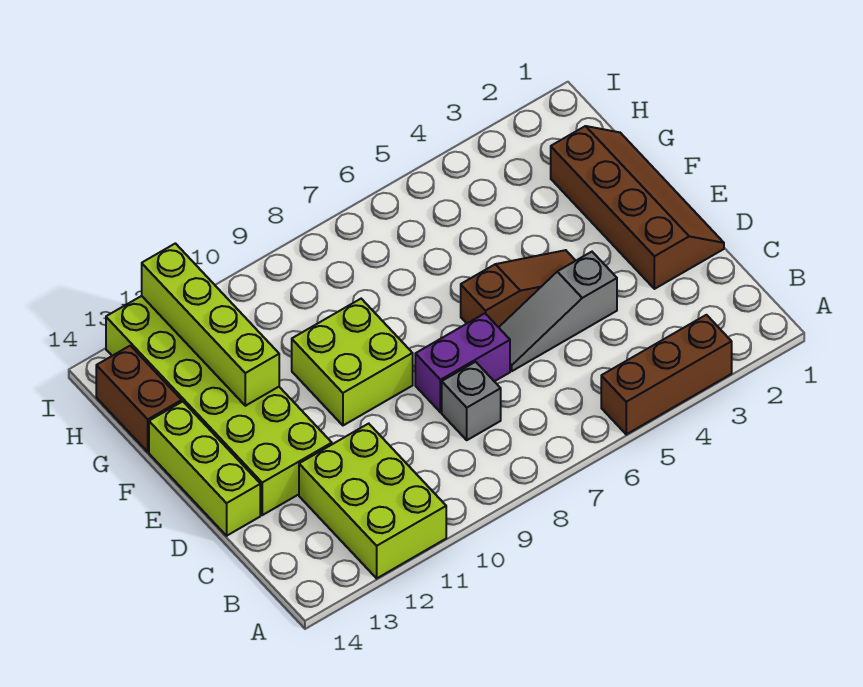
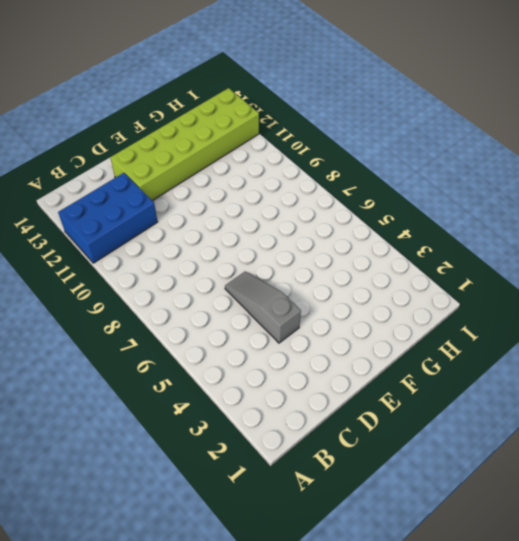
blue brick A11:C12 level 1 -> lime brick A11:C12 level 1
none -> brown brick A3:A5 level 1
none -> grey brick C8 level 1
none -> brown slope D1:G2 level 1 top 2

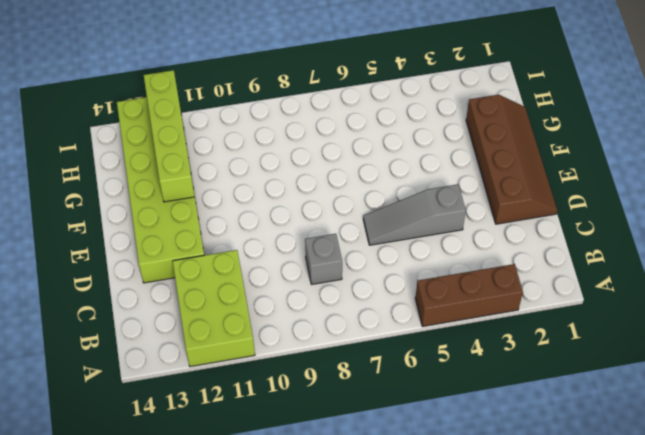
none -> purple brick D7:D8 level 1
none -> lime brick D14:F14 level 1
none -> brown slope E4:E6 level 1 top 6

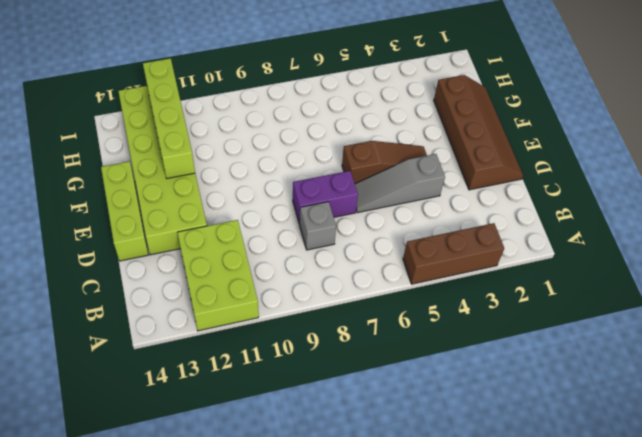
none -> lime brick E9:F10 level 1
none -> brown brick G14:H14 level 1

